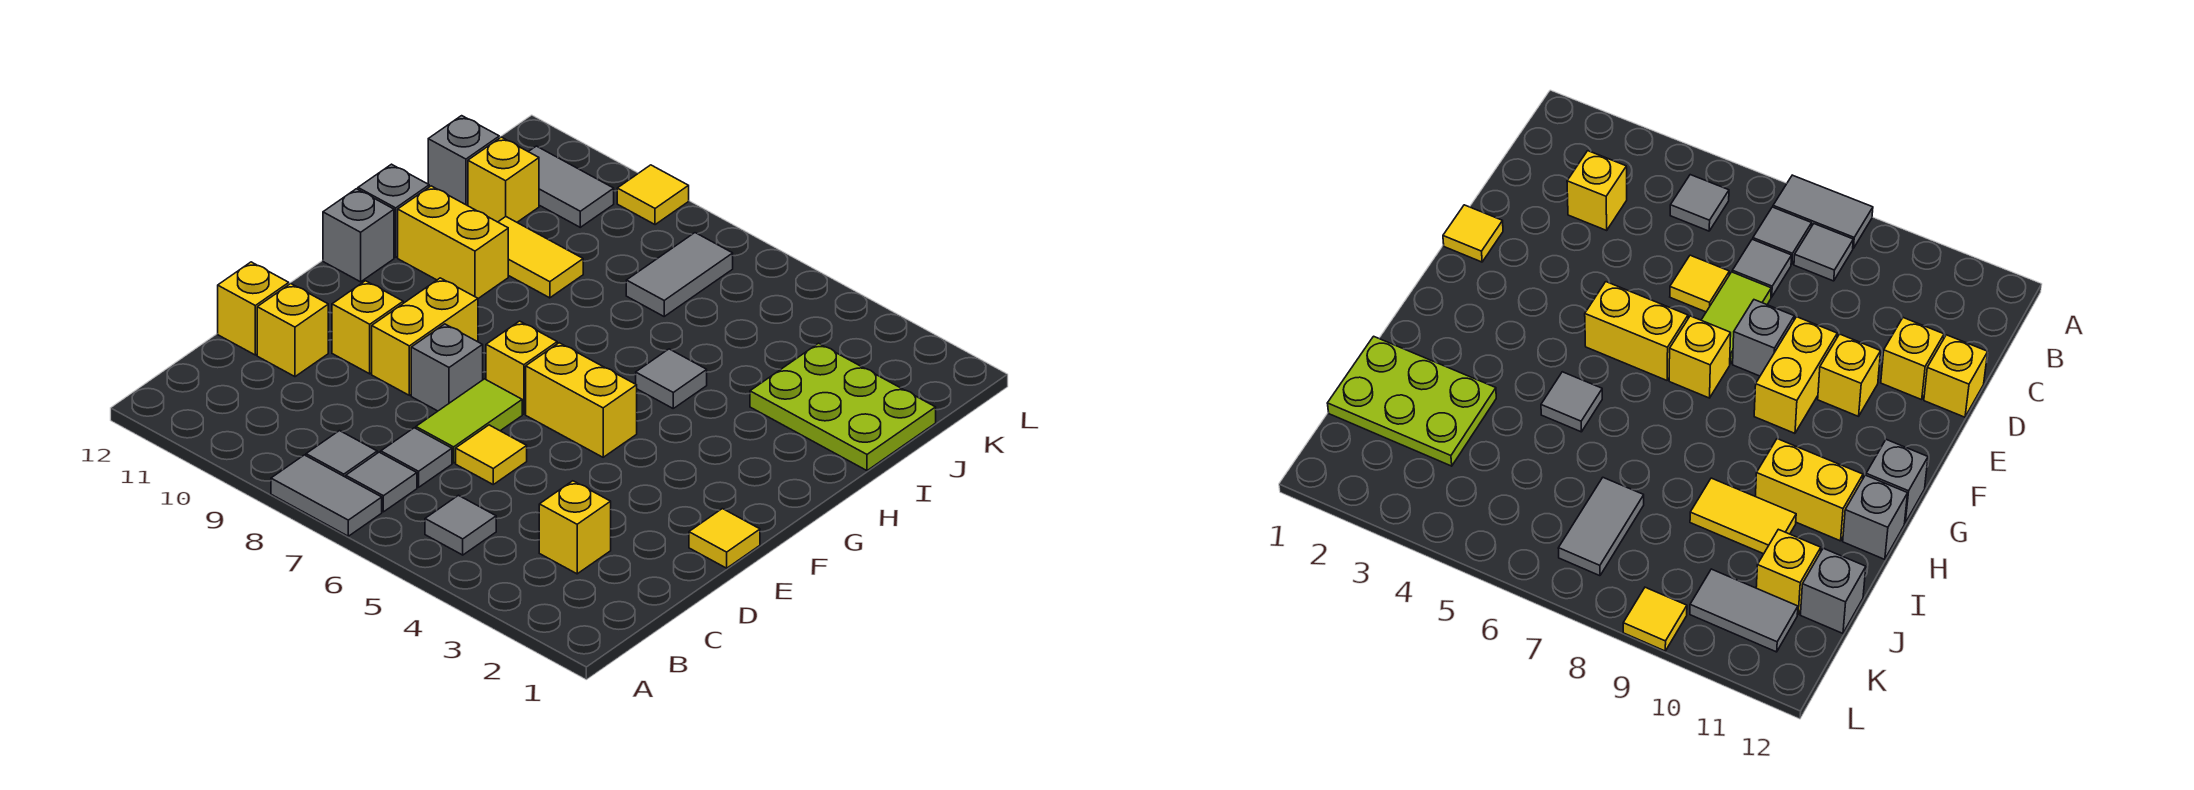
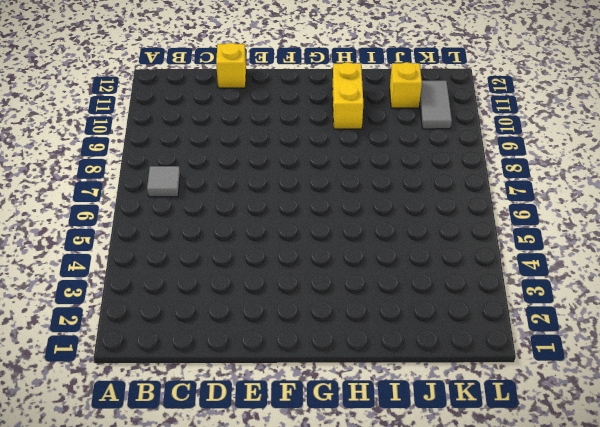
none -> grey tile A7:A8 level 1
none -> grey tile B5 level 1
none -> grey tile B8 level 1

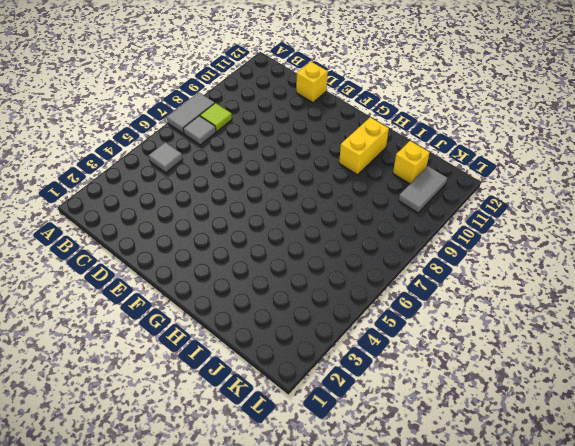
lime tile B8 level 1 -> grey tile B8 level 1
none -> yellow brick C3 level 1
none -> grey tile C7 level 1
none -> yellow tile D6 level 1

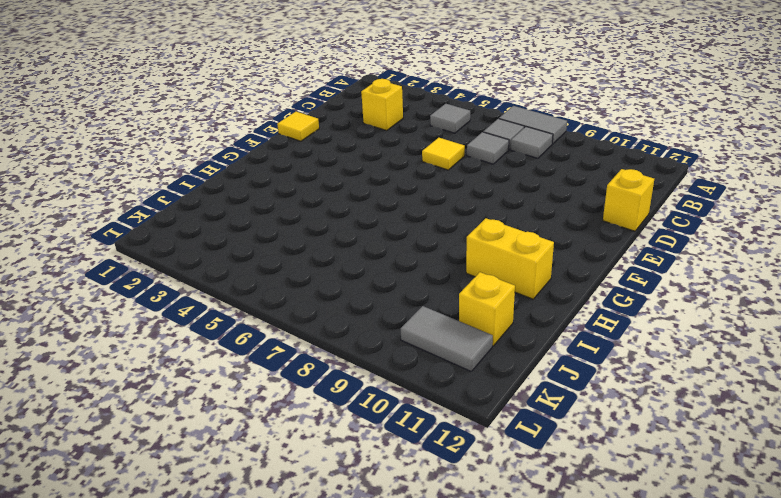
none -> lime tile D7:E7 level 1
none -> yellow brick D11 level 1
none -> grey brick E8 level 1

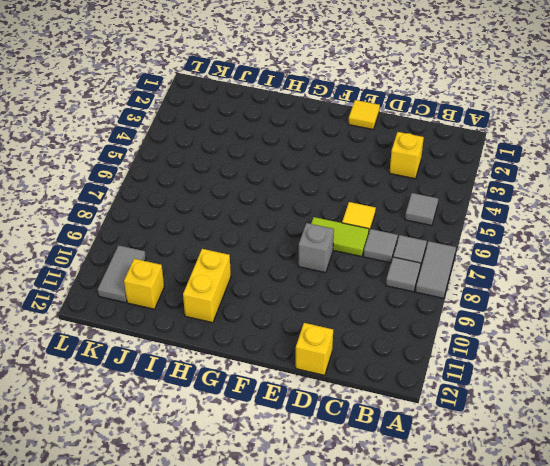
none -> yellow brick D11 level 1
none -> yellow brick E9:F9 level 1
none -> yellow brick E10 level 1

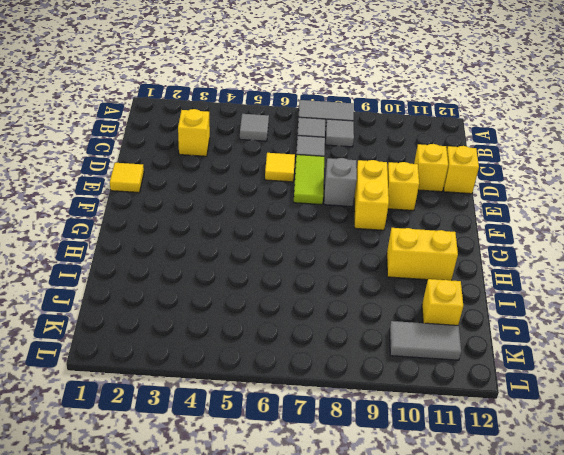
none -> yellow brick F5:F6 level 1
none -> yellow brick F7 level 1
none -> grey brick G12 level 1

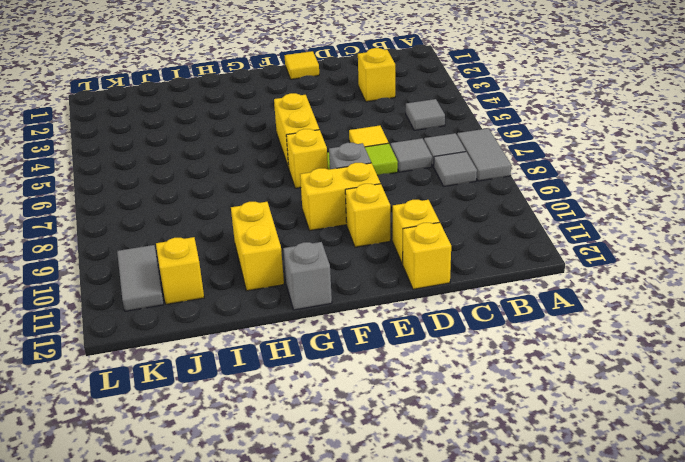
none -> grey tile H5 level 1
none -> grey brick H12 level 1
none -> lime plate I1:J3 level 1

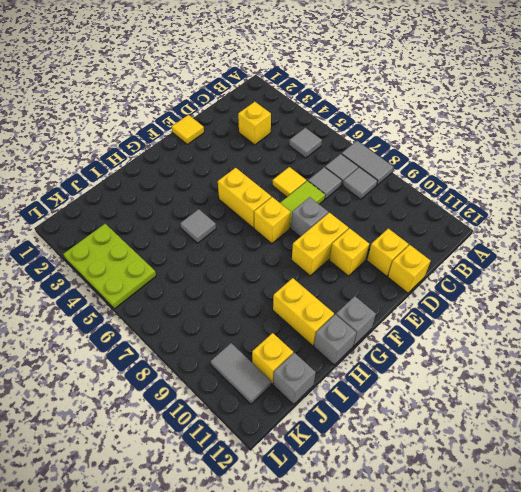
lime plate K3:L5 level 1 -> lime plate I1:J3 level 1
none -> yellow tile I9:I10 level 1
none -> grey tile J7:K7 level 1
none -> yellow tile L9 level 1

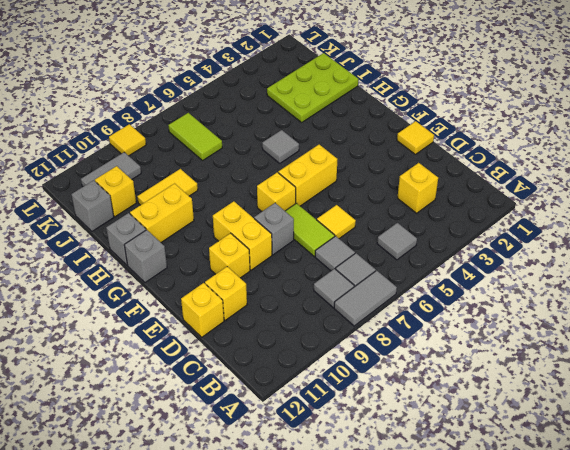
lime tile J7:K7 level 1 -> grey tile J7:K7 level 1

